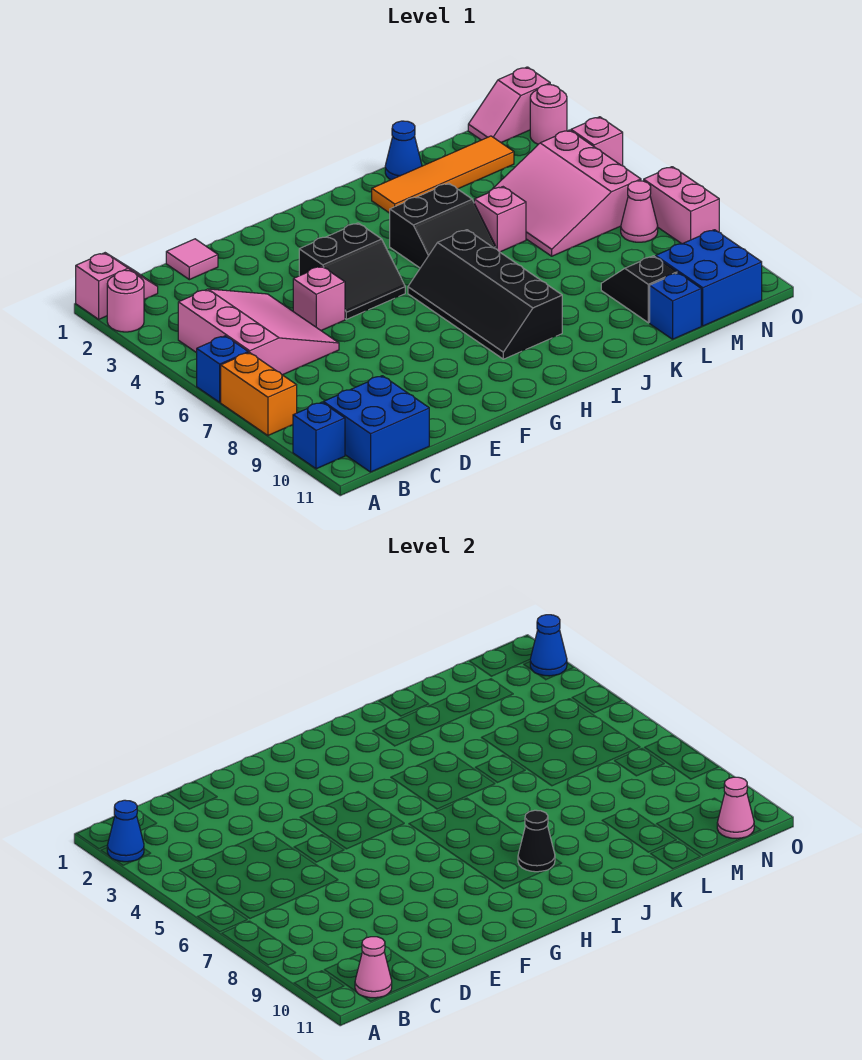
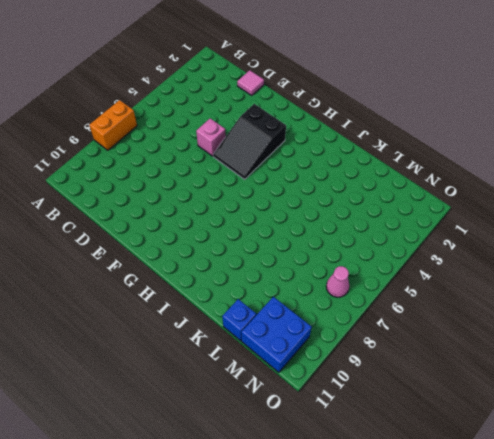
black slope F3:G5 level 1 top 3 -> black slope F4:G5 level 1 top 4
none -> pink slope A1:B1 level 1 top A
none -> pink round brick A2 level 1
none -> blue brick A6 level 1

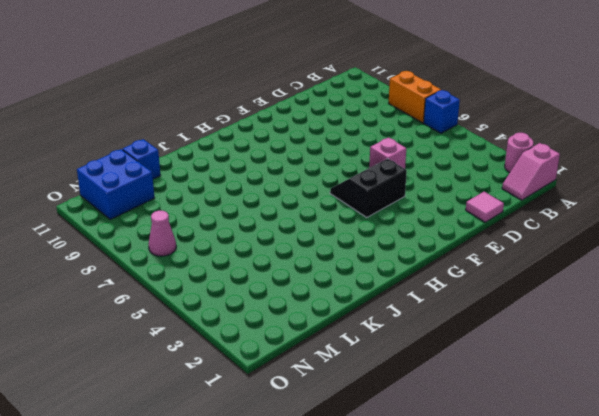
none -> blue brick A10 level 1
none -> pink slope B4:D6 level 1 top B
none -> blue brick B10:C11 level 1

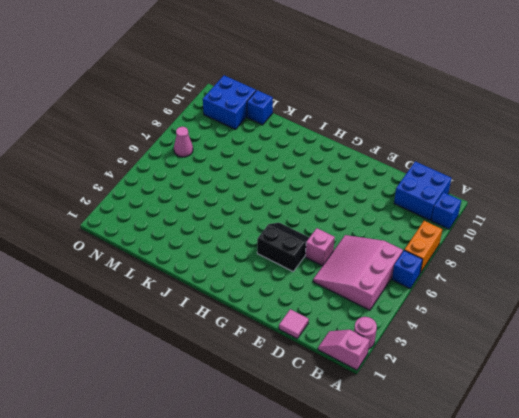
none -> black slope H6:I9 level 1 top I
none -> black slope I4:J5 level 1 top 4
none -> orange tile J2:M2 level 1

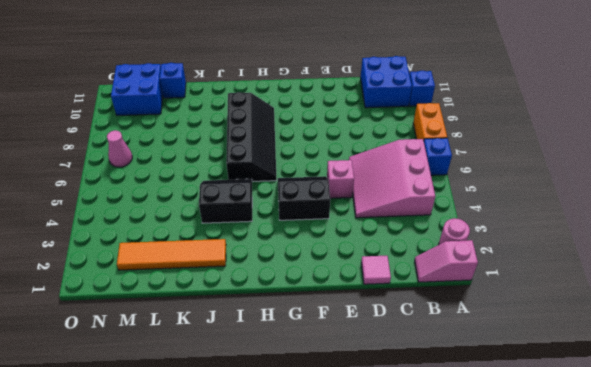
none -> blue cone K1 level 1
none -> pink brick K5 level 1
none -> pink slope L4:N6 level 1 top N

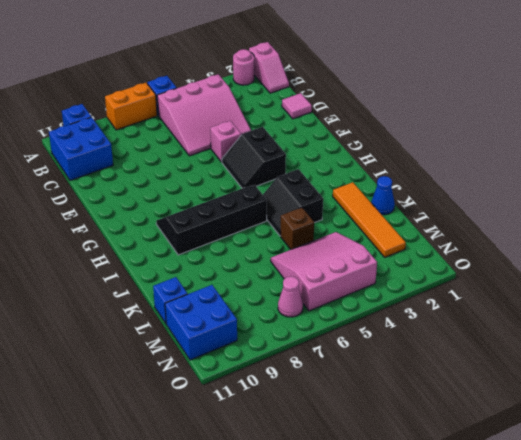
brown brick K5 level 1 -> pink brick K5 level 1
none -> black slope L9:L10 level 1 top 10
none -> pink slope N1:O1 level 1 top O
none -> pink round brick O2 level 1

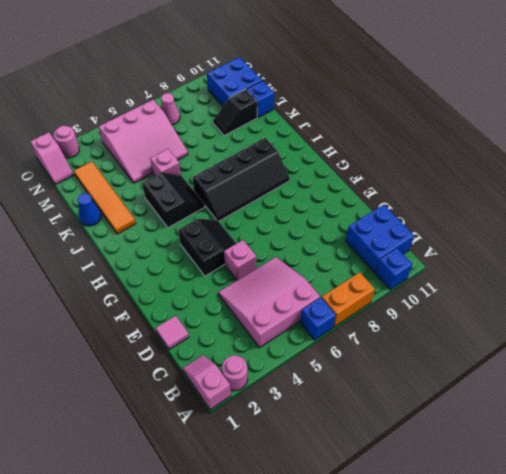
none -> pink brick O4 level 1
none -> pink brick O7:O8 level 1
none -> blue cone A2 level 2

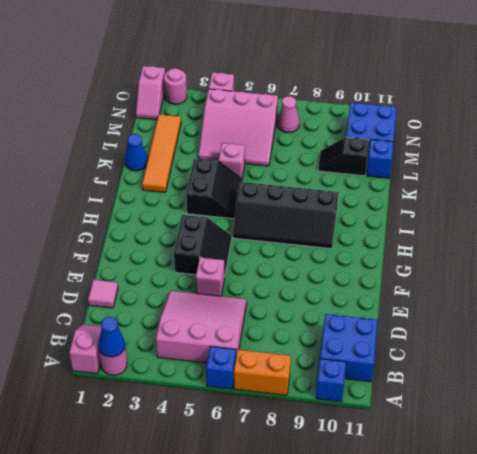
none -> pink brick O7:O8 level 1
none -> pink cone B11 level 2
none -> black cone I9 level 2

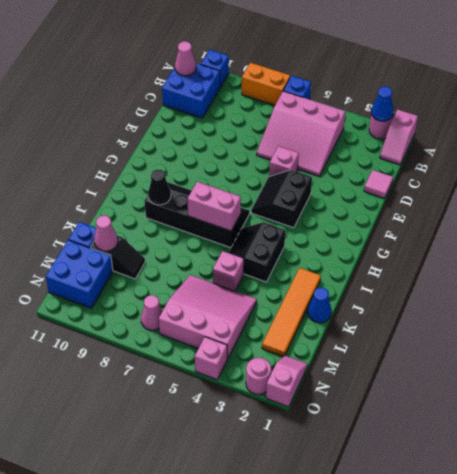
pink brick I6:I7 level 2 -> pink brick O7:O8 level 1
pink cone L10 level 2 -> pink cone N11 level 2
none -> blue cone O2 level 2

